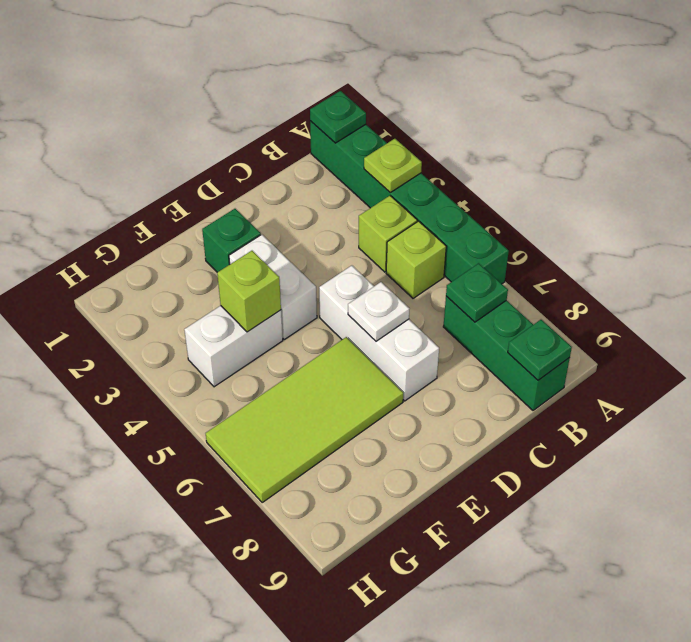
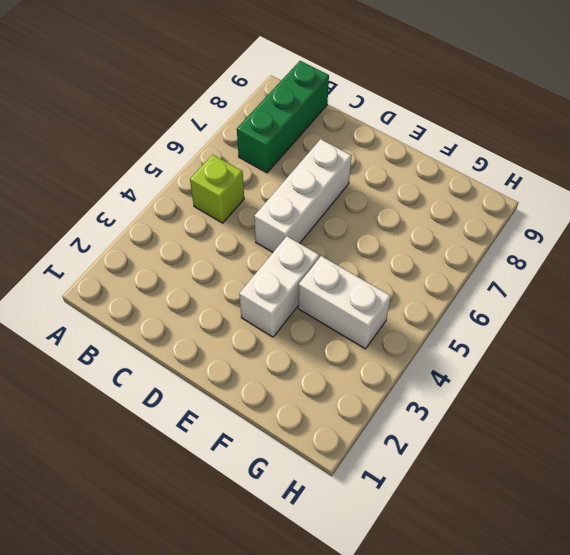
none -> green brick A1:A6 level 1
none -> lime brick B4 level 1
none -> green brick E2 level 1

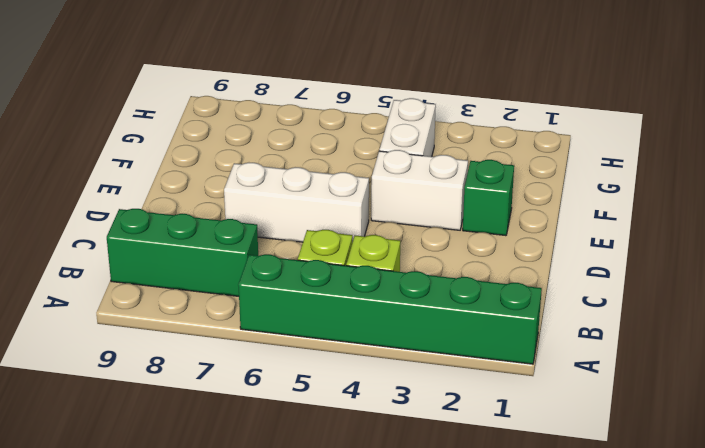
none -> lime tile E6:H7 level 1
none -> green plate A1 level 2
none -> lime plate A3 level 2

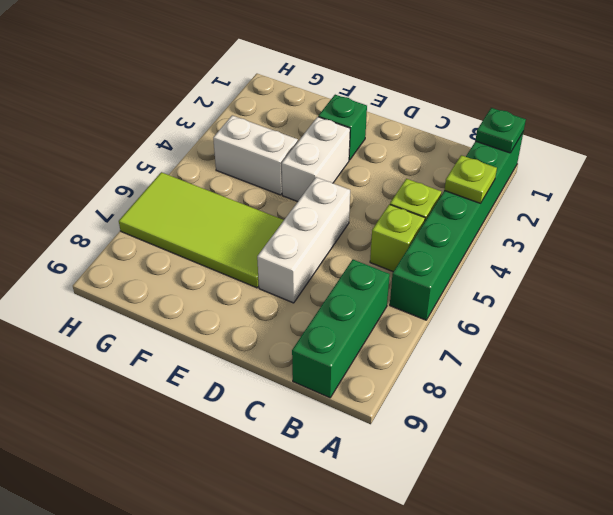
none -> green plate B7 level 2
none -> green plate B9 level 2
none -> white plate D6 level 2

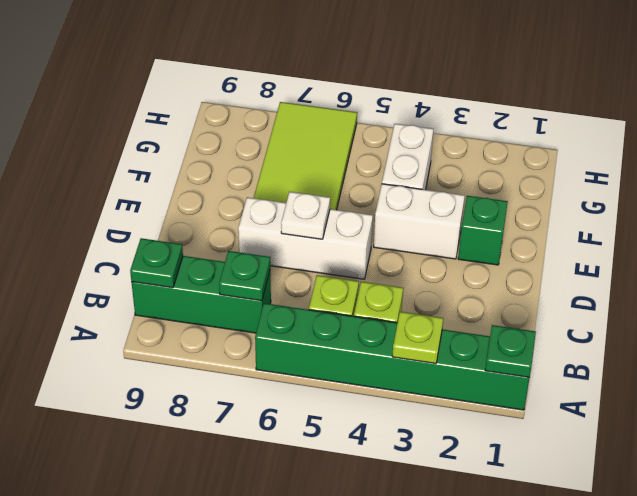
none -> lime brick F4 level 2

